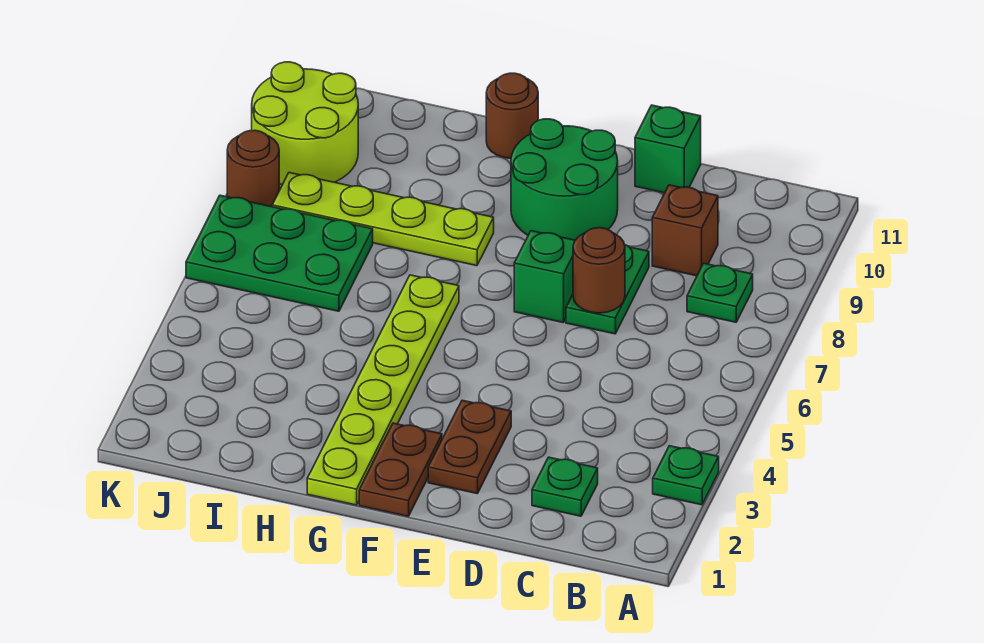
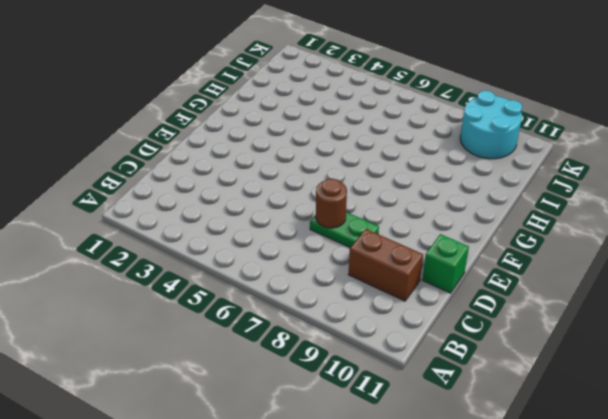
brown brick C9:C10 level 1 -> brown brick C9 level 1
cyan round brick J9:K10 level 1 -> lime round brick J9:K10 level 1
none -> green plate A3 level 1
none -> green plate B8 level 1
none -> green plate C2 level 1

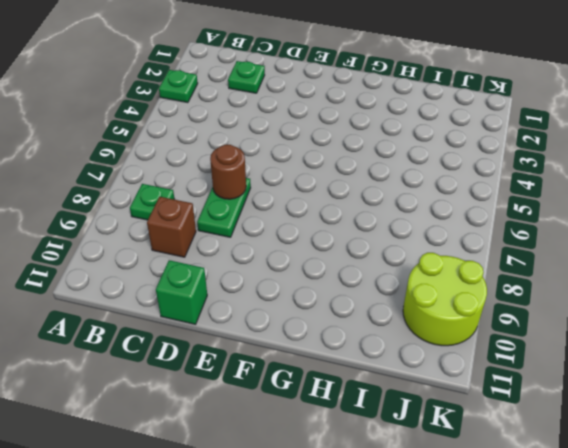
none -> brown plate E2:E3 level 1
none -> green brick E7 level 1
none -> green round brick E9:F10 level 1

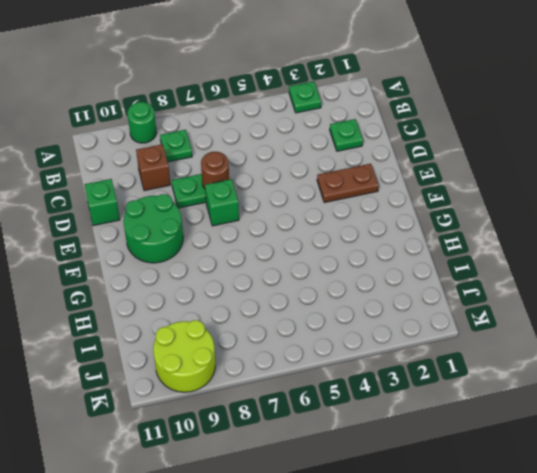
green round brick A9 level 1 -> none
none -> brown plate F1:F2 level 1
none -> lime plate G1:G6 level 1
none -> lime plate G8:J8 level 1

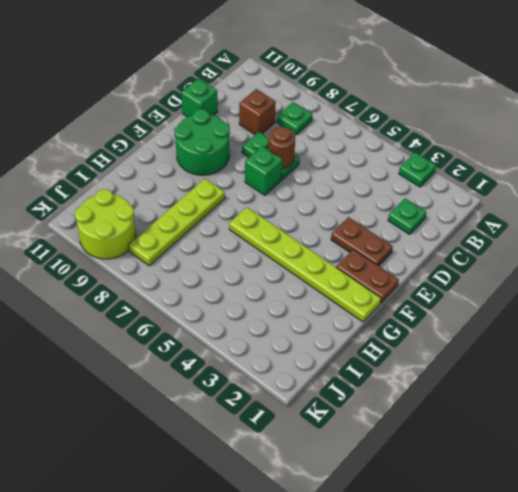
none -> brown round brick G11 level 1
none -> green plate I6:K7 level 1
none -> brown round brick K8 level 1

